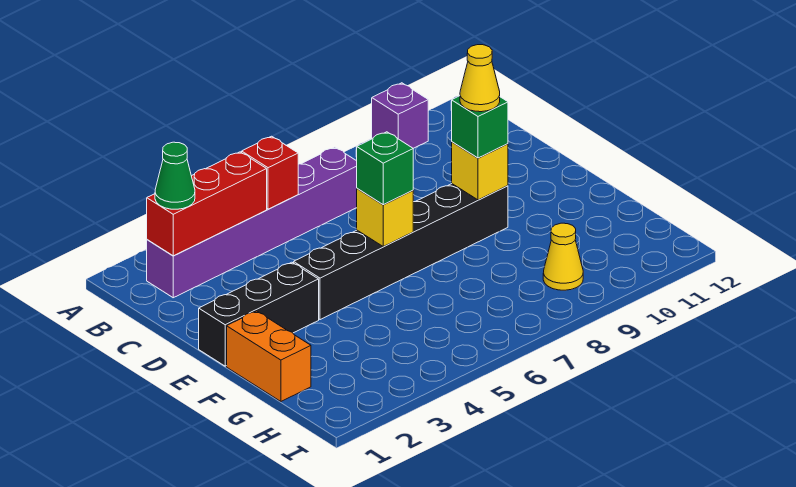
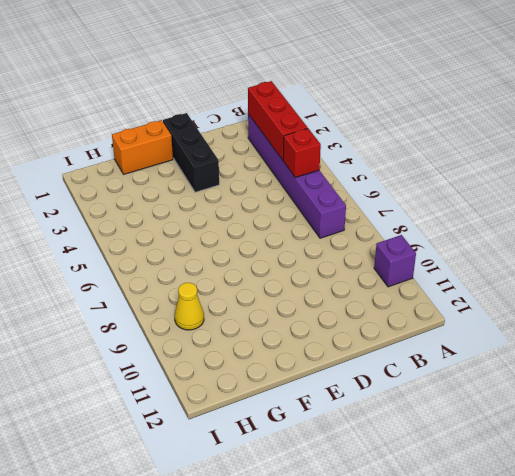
none -> black brick E4:E9 level 1
none -> yellow brick E6 level 2
none -> yellow brick E9 level 2

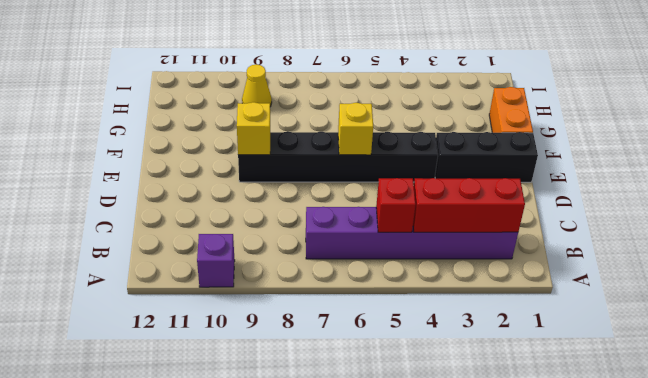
none -> green cone B2 level 3
none -> green brick E6 level 3
none -> green brick E9 level 3

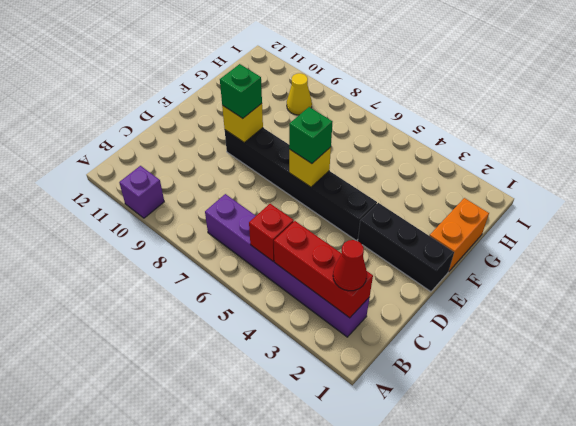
red cone B2 level 3 -> green cone B2 level 3
none -> yellow cone E9 level 4

